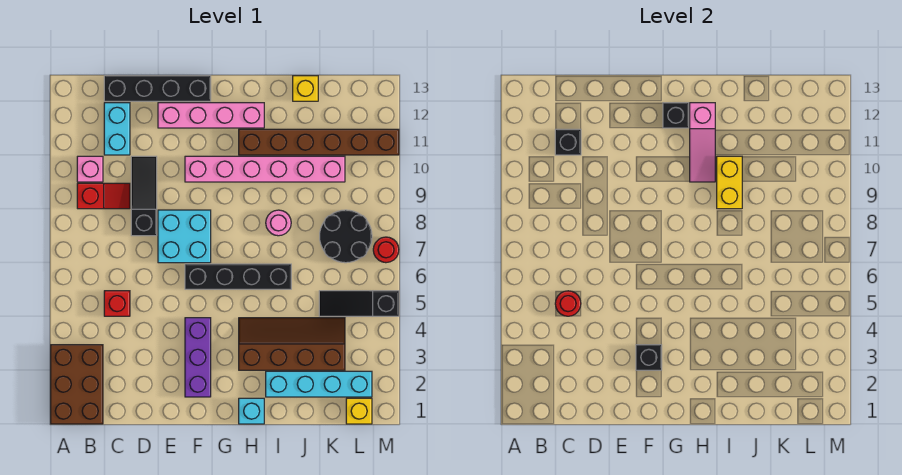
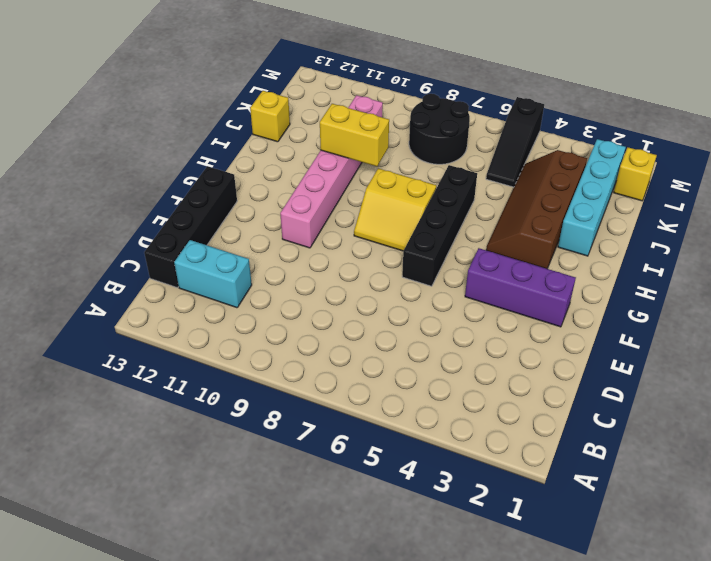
yellow slope G7:H8 level 1 top H -> none
none -> brown brick A1:B3 level 1
none -> red slope B9:C9 level 1 top B
none -> pink brick B10 level 1

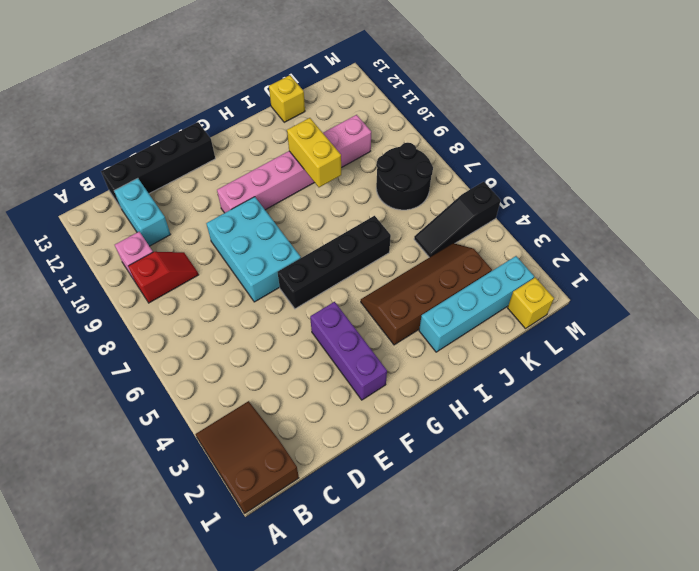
brown slope A1:B3 level 1 top 1 -> brown brick A1:B3 level 1
cyan brick E7:F9 level 1 -> cyan brick E7:F8 level 1
none -> red brick C5 level 1
none -> black slope D8:D10 level 1 top 8
none -> pink brick E12:H12 level 1

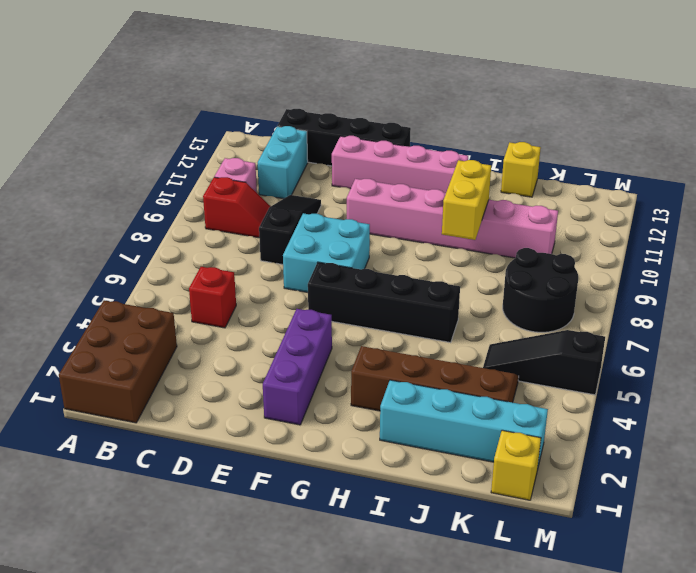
none -> cyan brick H1 level 1
none -> brown brick H11:M11 level 1
none -> pink round brick I8 level 1

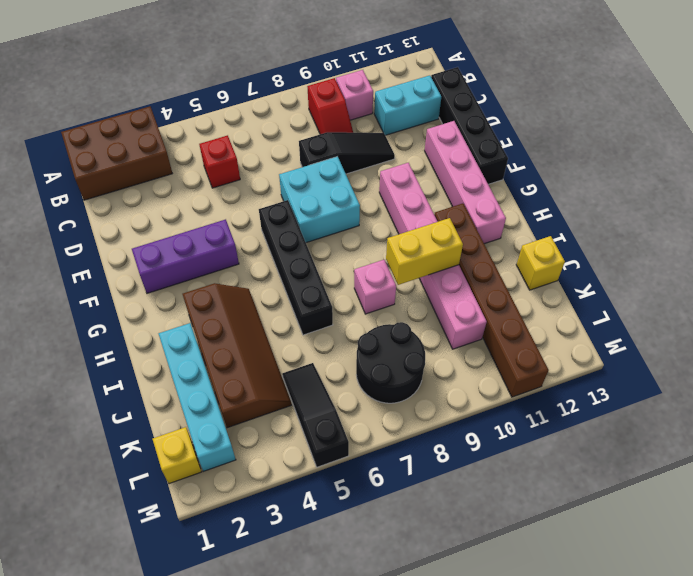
pink brick I8 level 1 -> pink round brick I8 level 1
none -> cyan brick H1 level 1
none -> red round brick M7 level 1
none -> red round brick C5 level 2

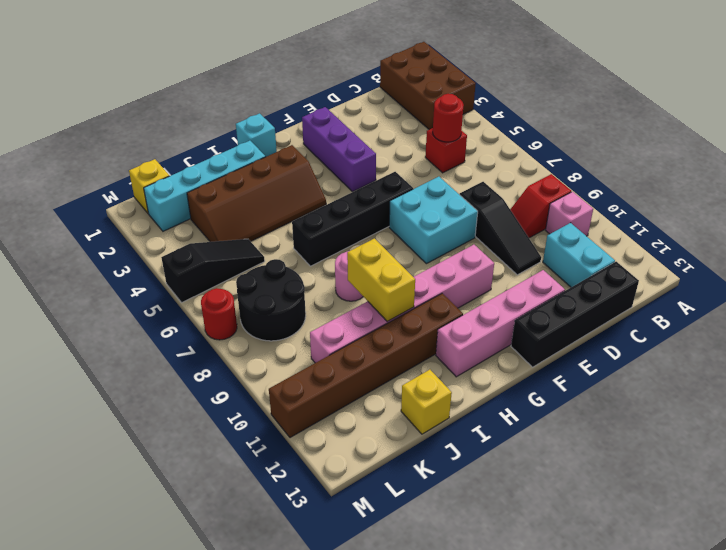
none -> black brick C11 level 2
none -> black brick F3 level 2
none -> black brick G12 level 2

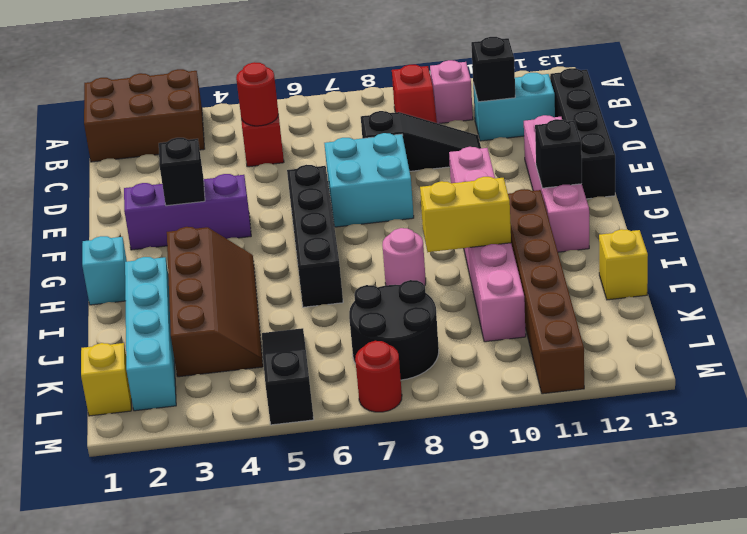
none -> pink slope H10:H12 level 2 top 12

